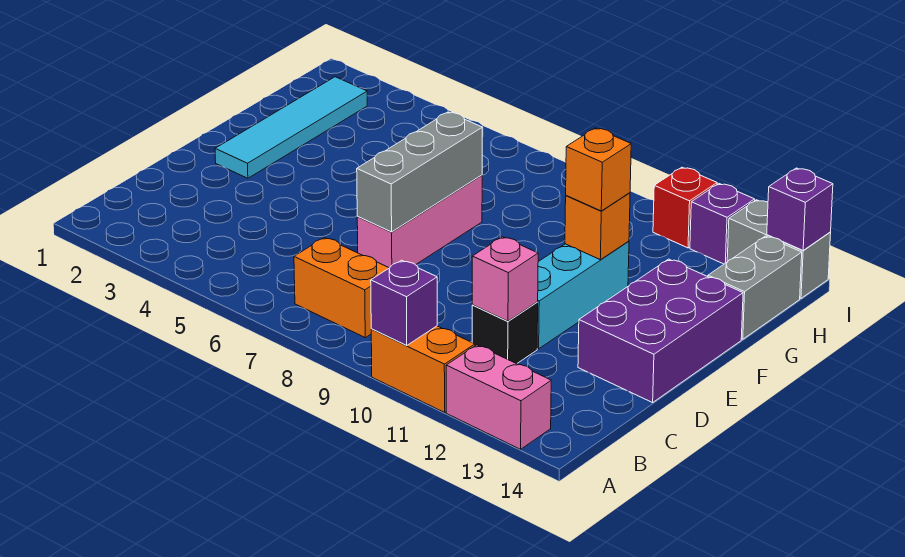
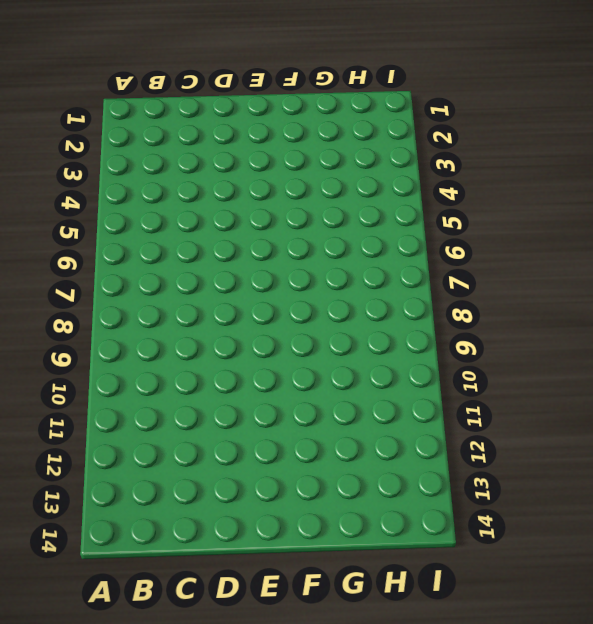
none -> orange brick A10:A11 level 1
none -> pink brick A12:A13 level 1
none -> orange brick B7:B8 level 1

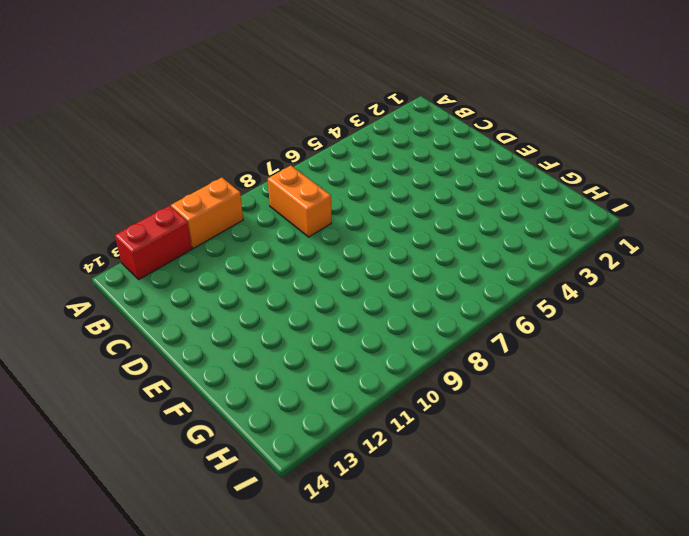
red brick A12:A13 level 1 -> pink brick A12:A13 level 1
orange brick B8:C8 level 1 -> orange brick B7:B8 level 1
none -> black brick C11 level 1
none -> pink brick D7:F7 level 1
none -> cyan brick D11:F11 level 1

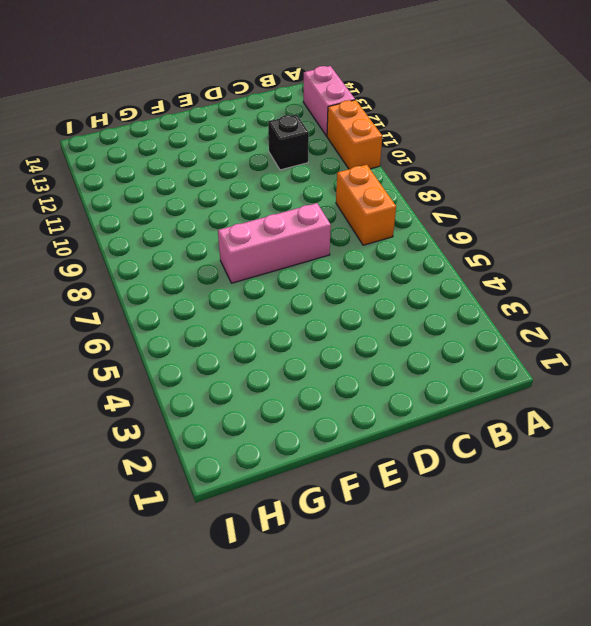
none -> cyan brick D11:F11 level 1
none -> purple brick D13:F14 level 1
none -> cyan tile E2:H2 level 1

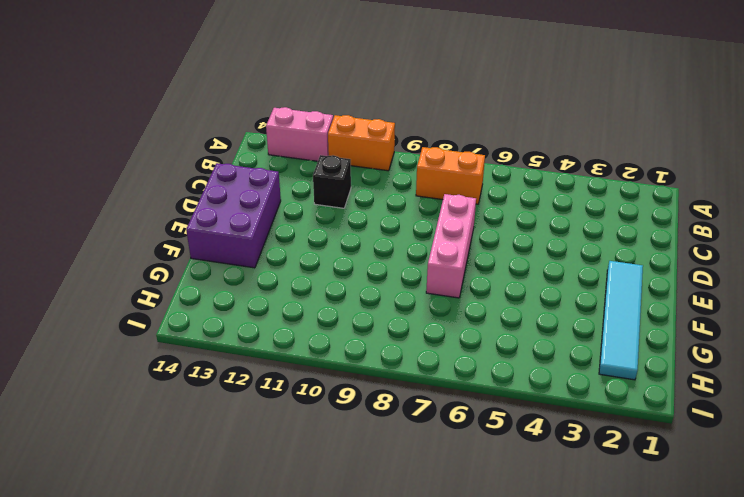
none -> cyan brick D11:F11 level 1
none -> grey brick G14:H14 level 1
none -> red brick I11 level 1

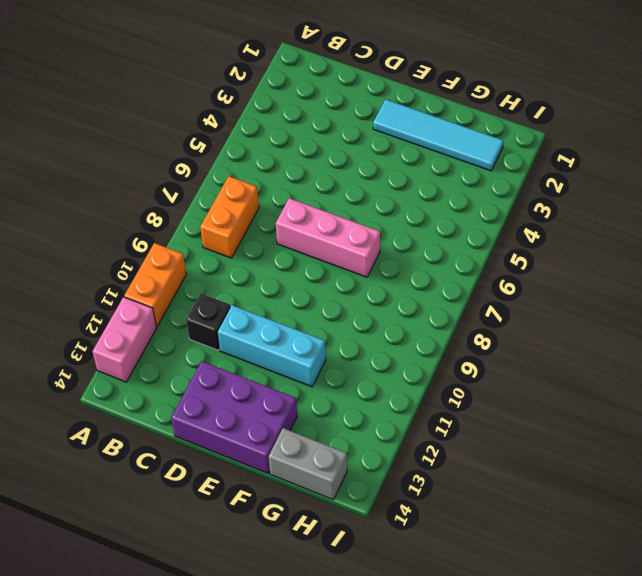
none -> red brick I11 level 1
none -> purple brick I12 level 1
none -> grey brick I13:I14 level 1

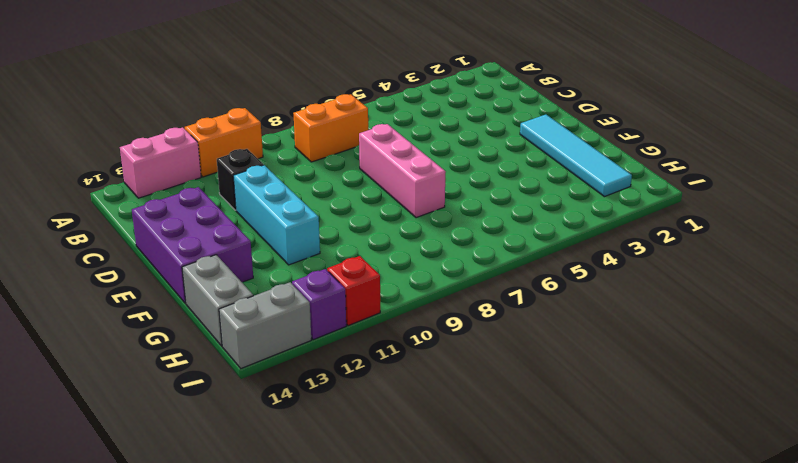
none -> purple brick A10 level 2
none -> pink brick C11 level 2
none -> grey brick D7:F7 level 2

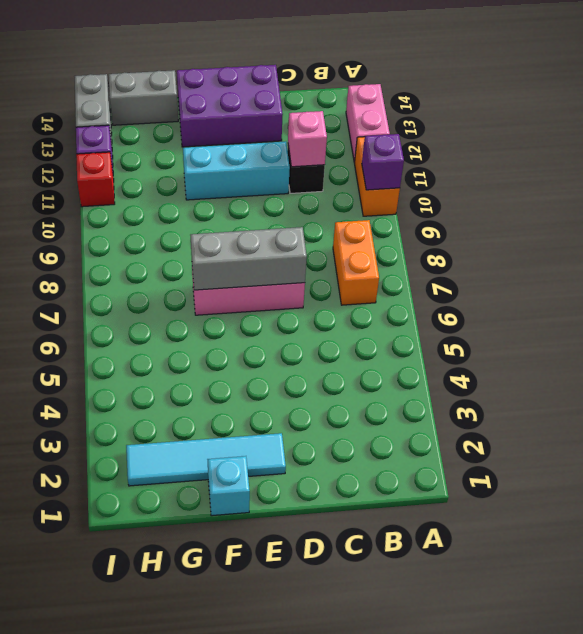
cyan brick F1 level 1 -> none
none -> orange brick F11 level 2
none -> purple brick I14 level 2
none -> orange brick F11 level 3

